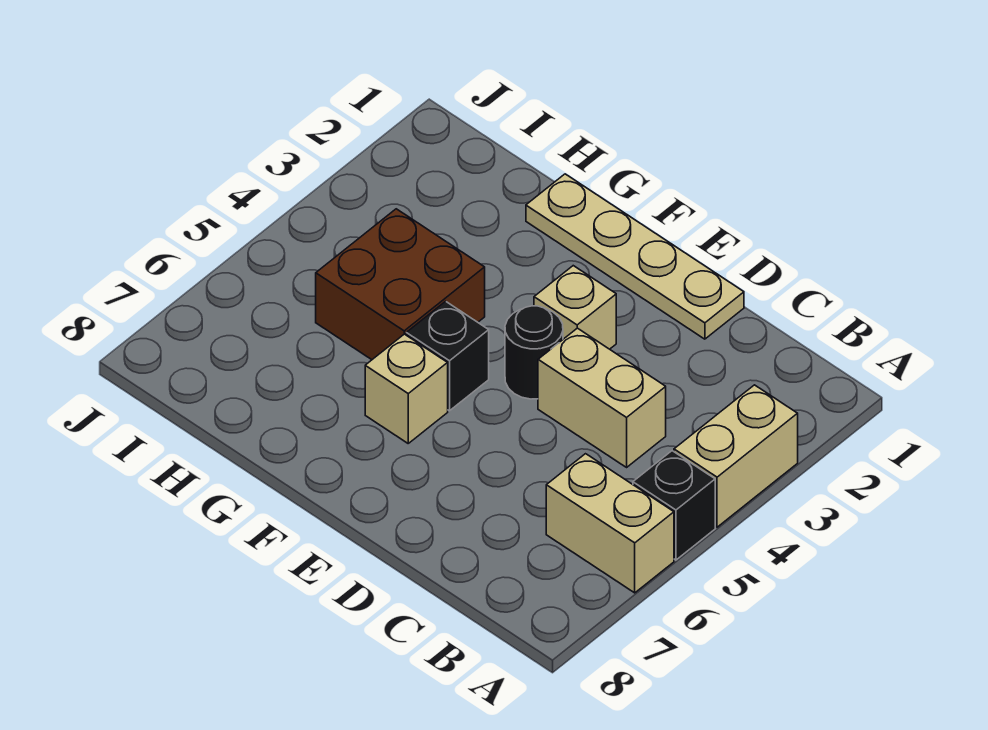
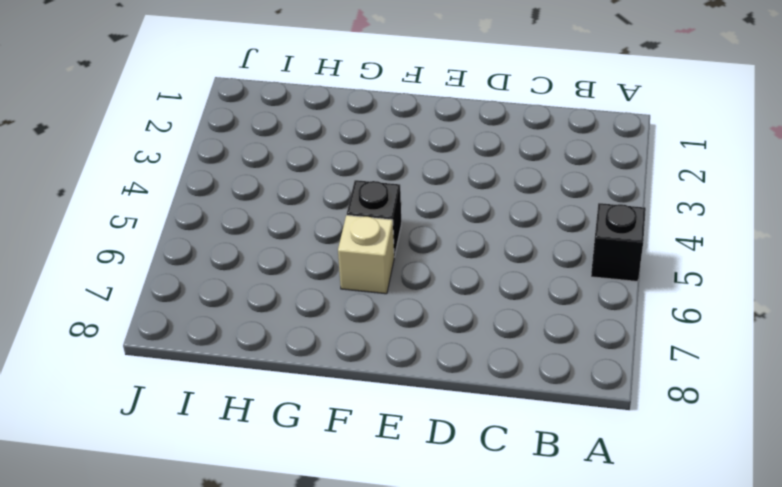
none -> tan brick A3:A4 level 1
none -> tan brick A6:B6 level 1

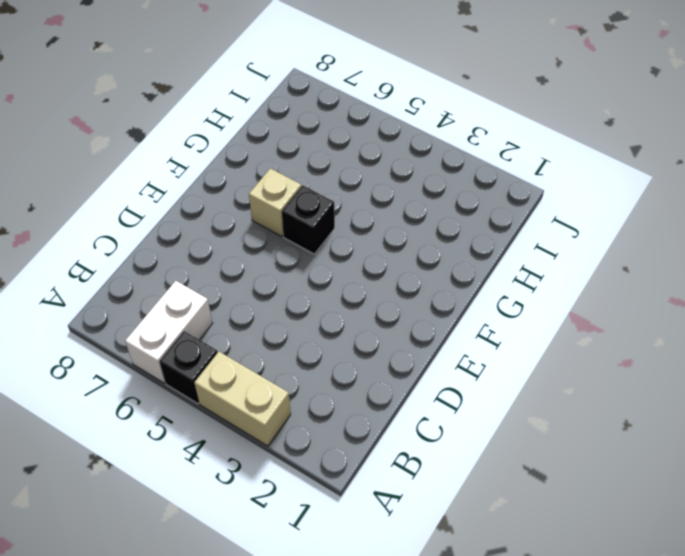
white brick A6:B6 level 1 -> tan brick A6:B6 level 1
none -> tan brick C4:D4 level 1
none -> tan plate D1:G1 level 1

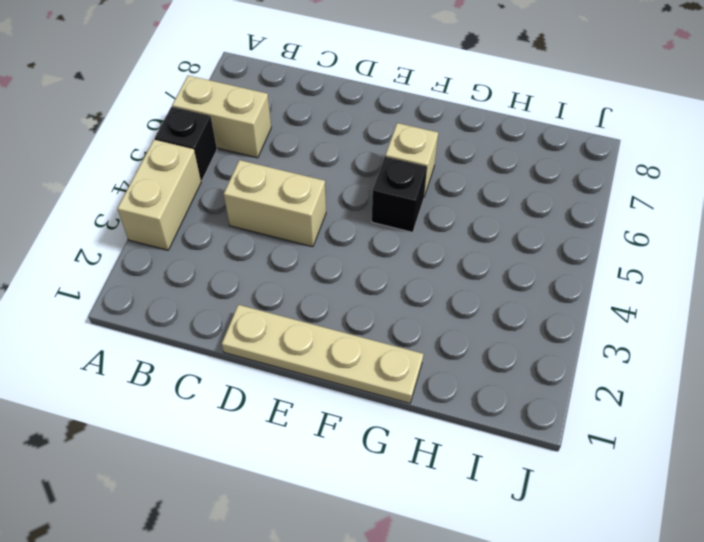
none -> tan brick E3 level 1
none -> black round brick E4 level 1

